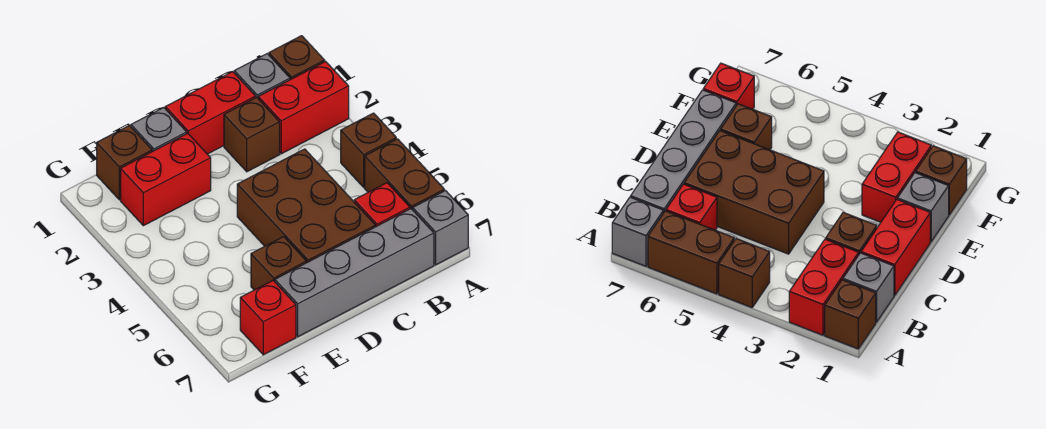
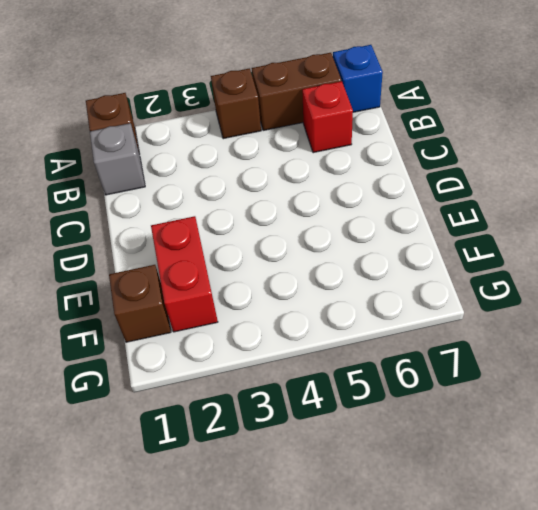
blue brick A7 level 1 -> grey brick A7 level 1
none -> red brick A2:B2 level 1
none -> grey brick B7:E7 level 1
none -> red brick C1:D1 level 1

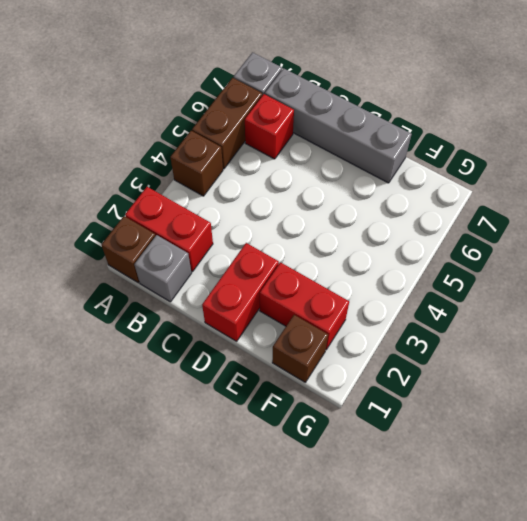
red brick D1:D2 level 1 -> red brick C1:D1 level 1
none -> brown brick C2 level 1
none -> brown brick C4:D6 level 1
none -> grey brick E1 level 1

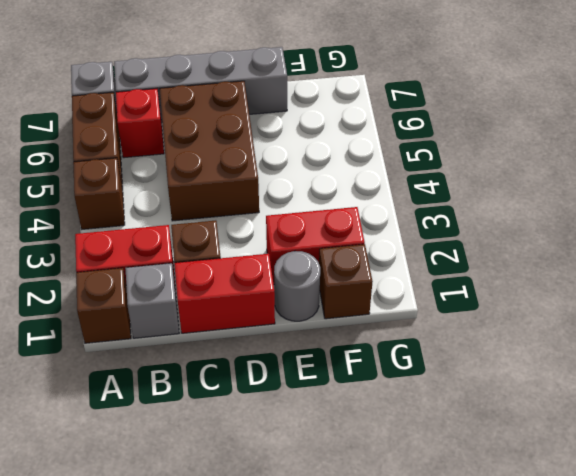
grey round brick E1 level 1 -> grey brick E1 level 1
none -> brown brick E6 level 1
none -> red brick F7 level 1

